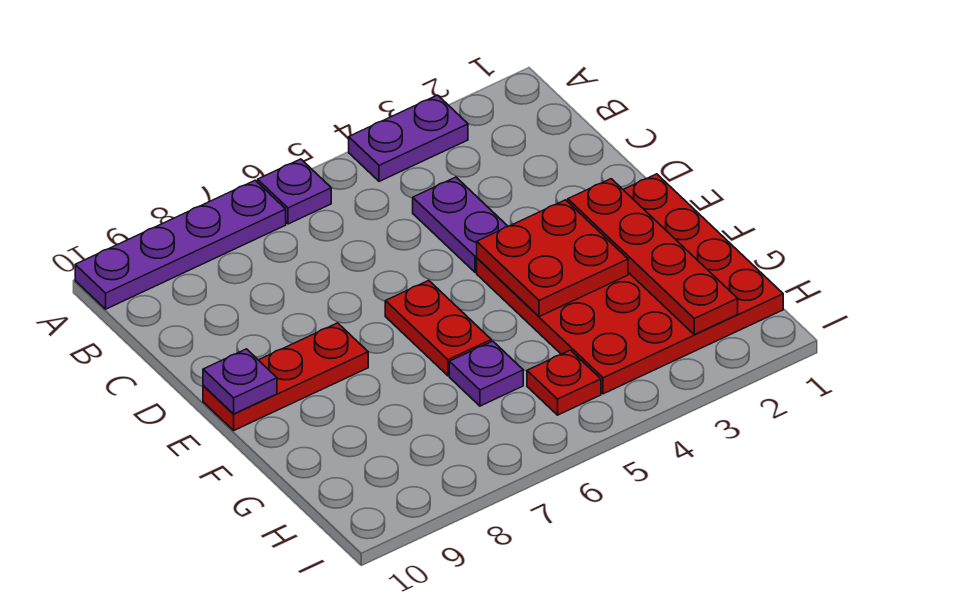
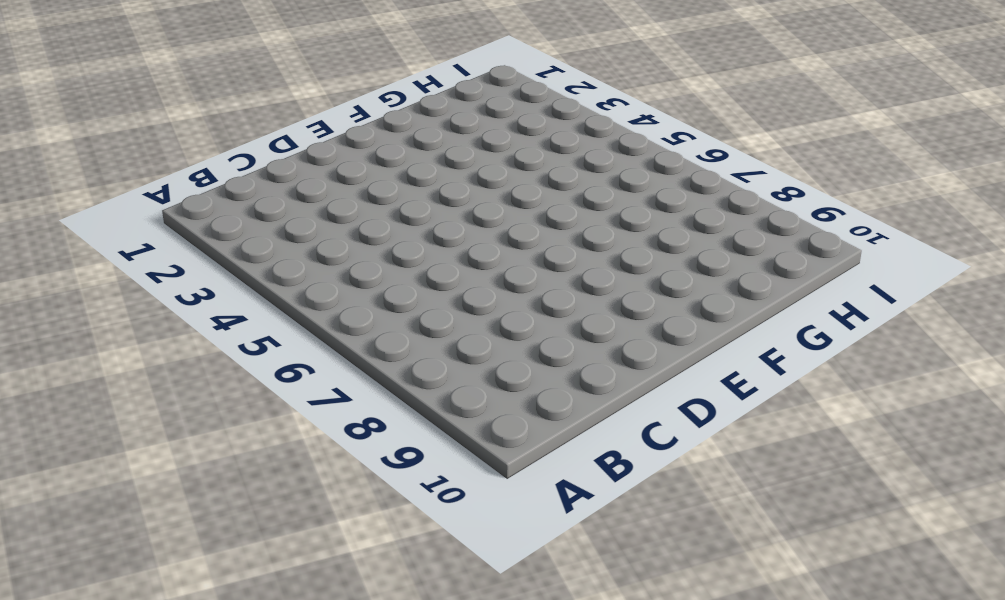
none -> purple plate A3:A4 level 1
none -> purple plate A6 level 1
none -> purple plate A7:A10 level 1

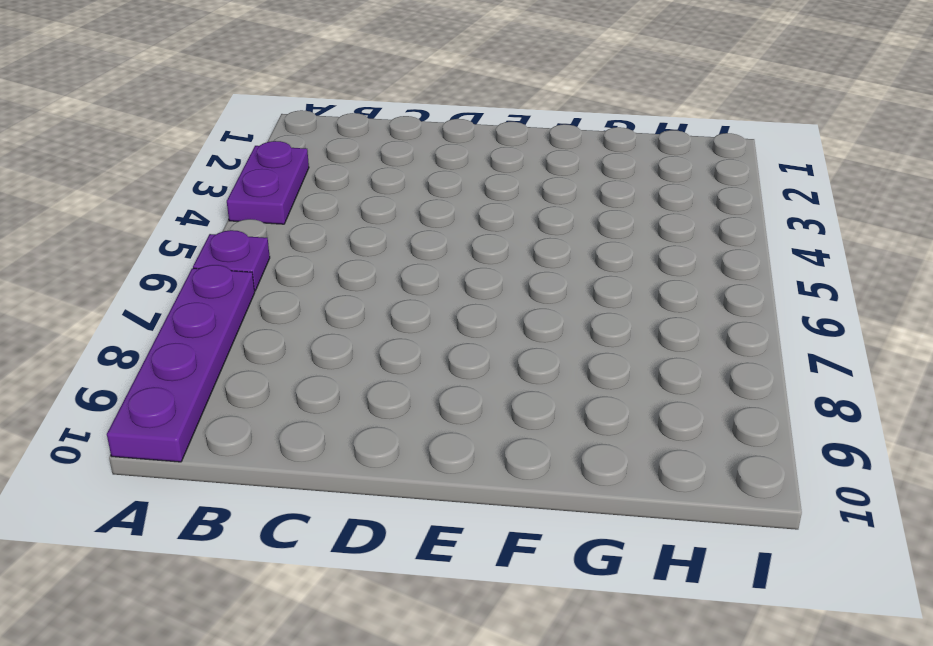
none -> purple plate C4:D4 level 1
none -> red plate E1:H4 level 1
none -> red plate E6:F6 level 1

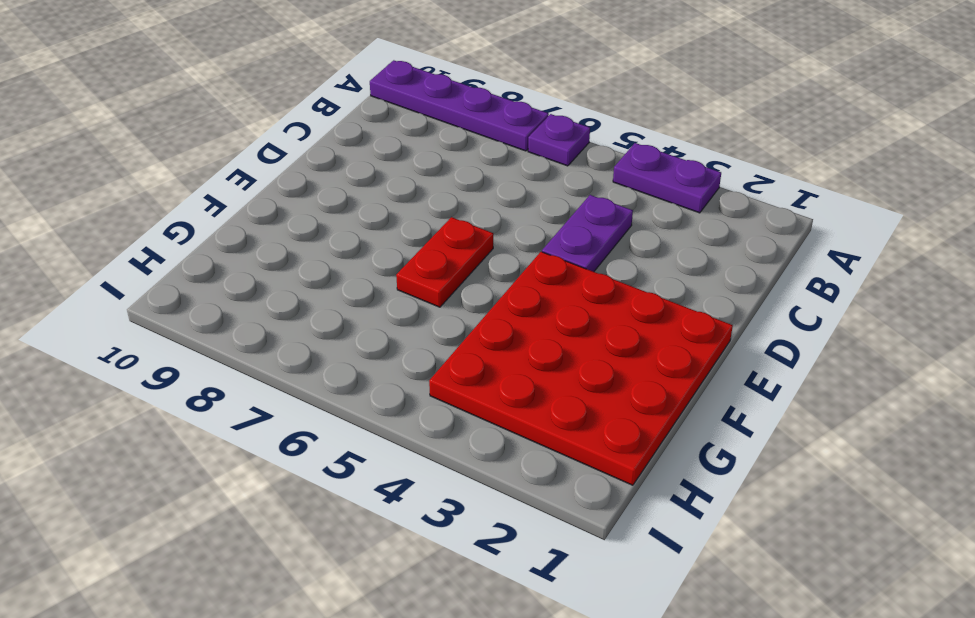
none -> red plate E8:E10 level 1
none -> purple plate G6 level 1
none -> red plate H5 level 1

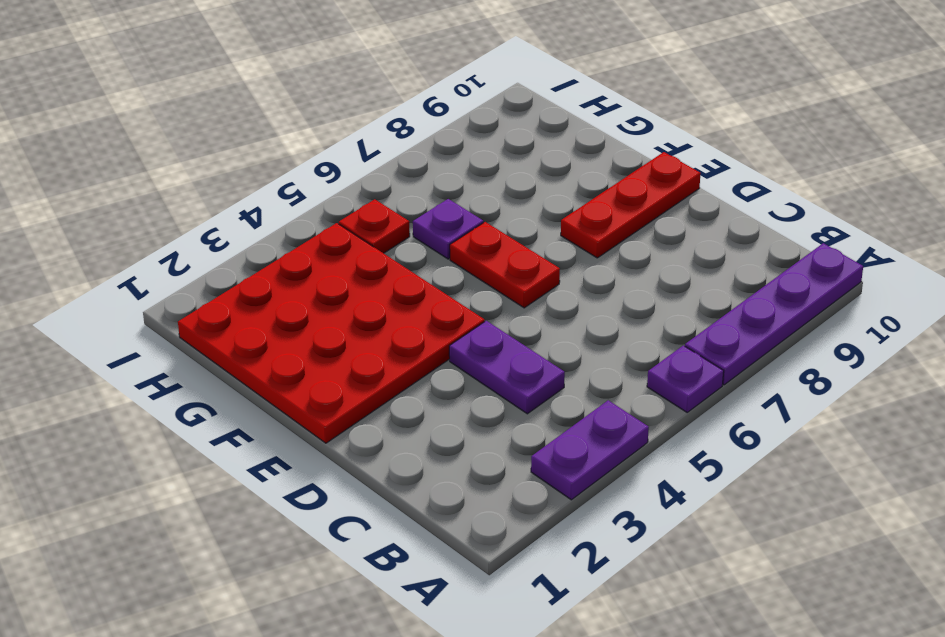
none -> red plate E2:H2 level 2
none -> red plate E3:F4 level 2
none -> purple plate E10 level 2

